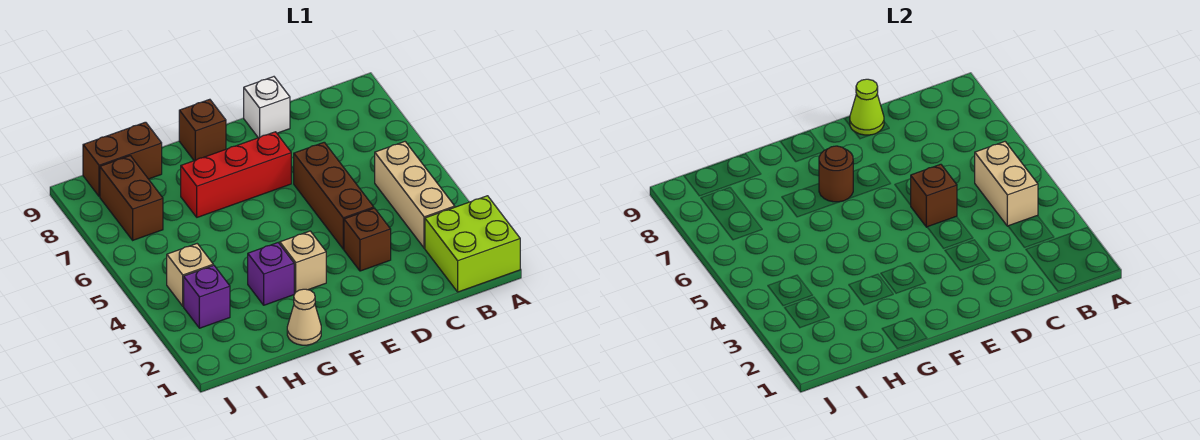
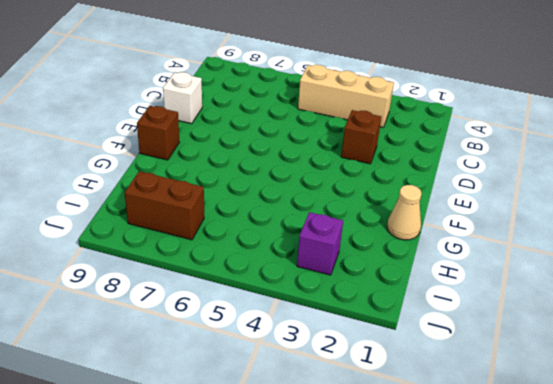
none -> lime brick A1:B2 level 1
none -> brown brick D4:D6 level 1
none -> red brick E7:G7 level 1

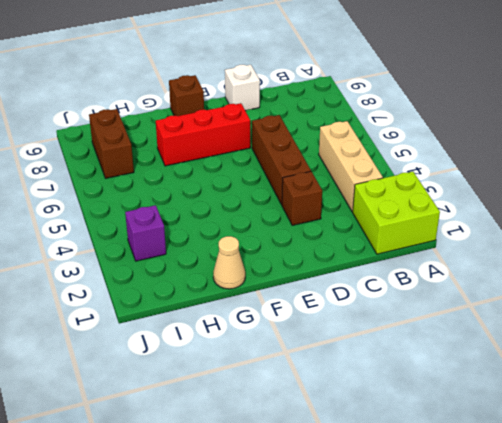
none -> tan brick F3 level 1
none -> purple brick G3 level 1
none -> brown brick H9:I9 level 1

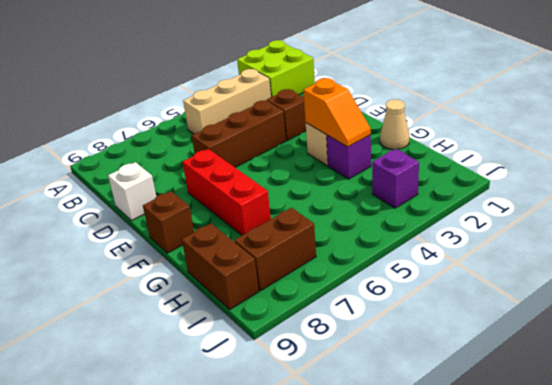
orange slope F3:G3 level 2 top F -> none
none -> tan brick I4 level 1
none -> tan brick B4:B5 level 2
none -> brown brick D5 level 2

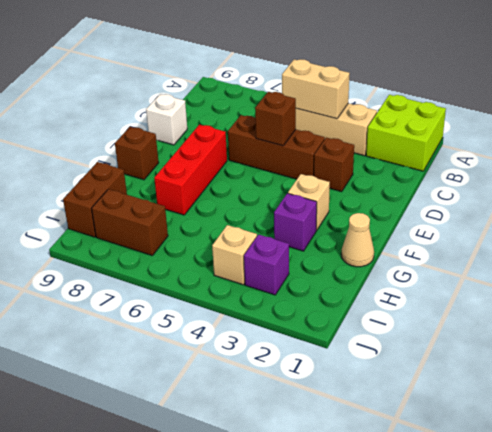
none -> lime cone D9 level 2
none -> brown round brick F7 level 2

